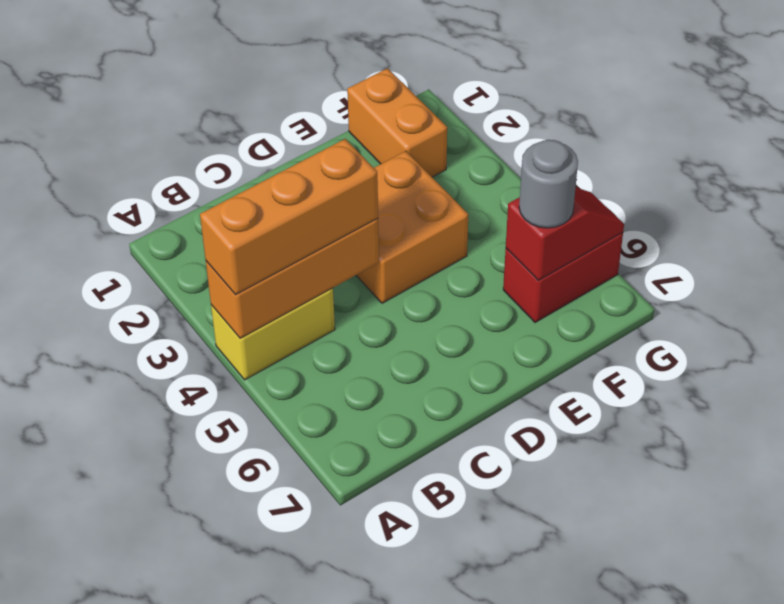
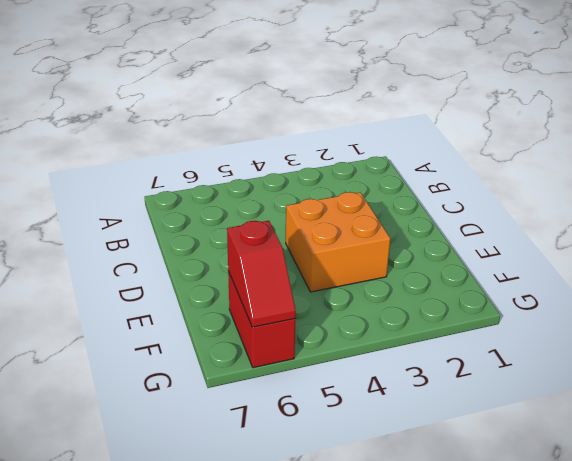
none -> yellow brick A4:B4 level 1
none -> orange brick F1:F2 level 1

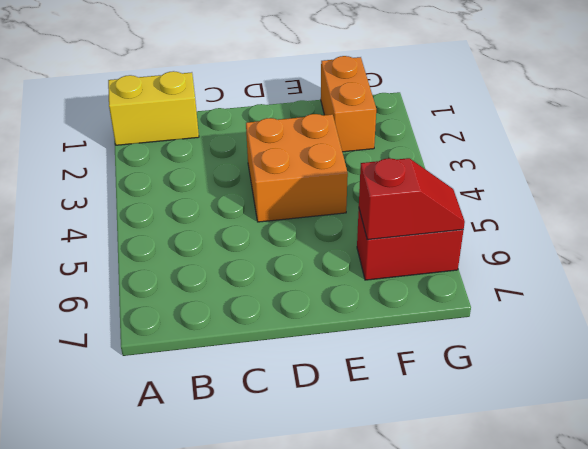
yellow brick A1:B1 level 1 -> yellow brick A4:B4 level 1
none -> orange brick A4:C4 level 2
none -> orange brick A4:C4 level 3

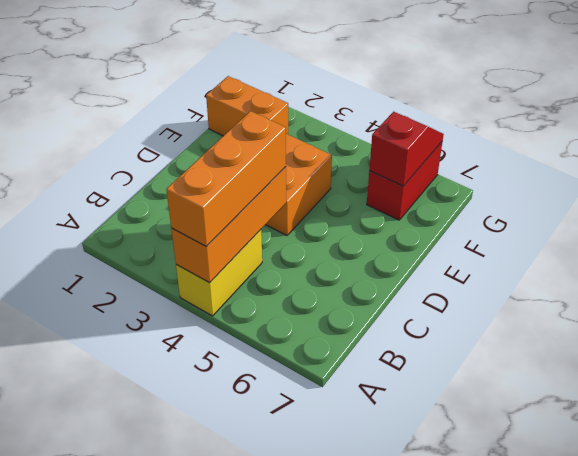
none -> grey round brick F6 level 3

